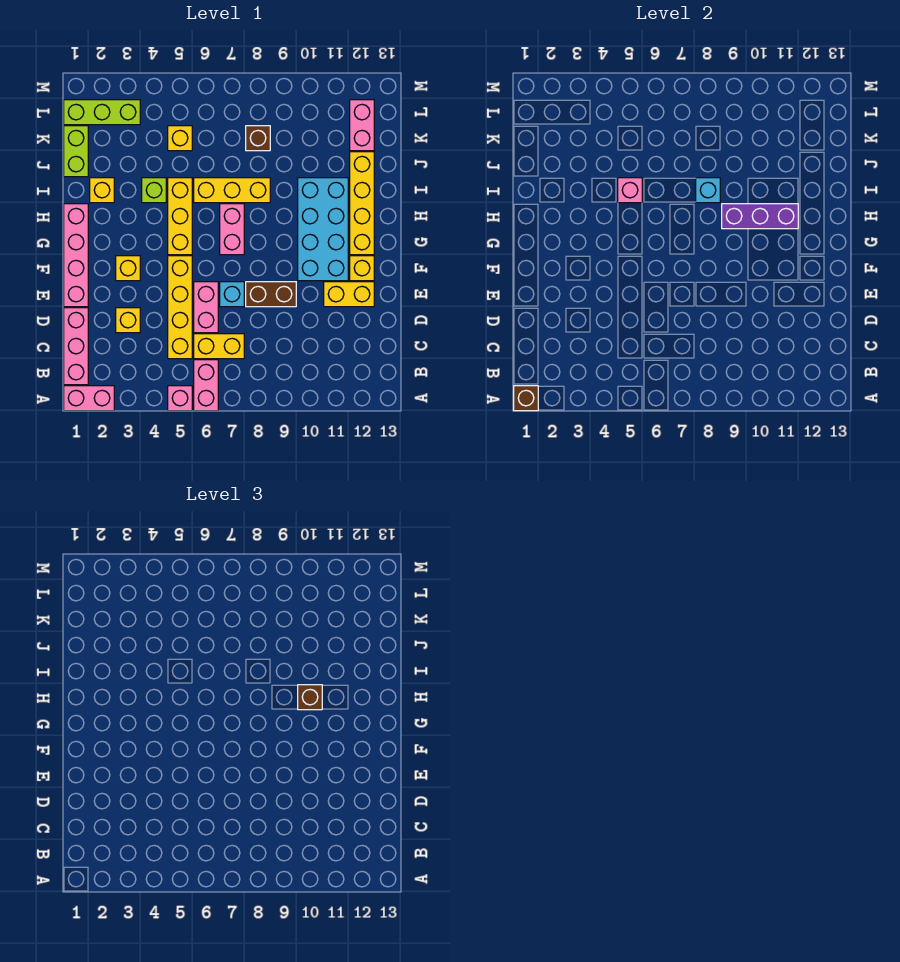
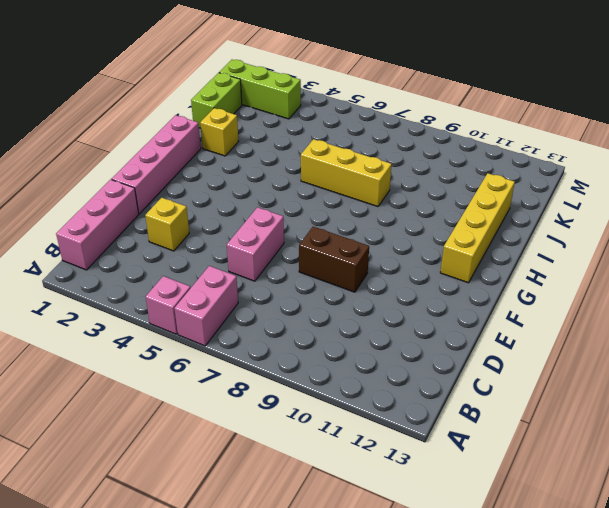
none -> pink brick A1:A2 level 1
none -> yellow brick C5:F5 level 1
none -> yellow brick C6:C7 level 1
none -> cyan brick E7 level 1

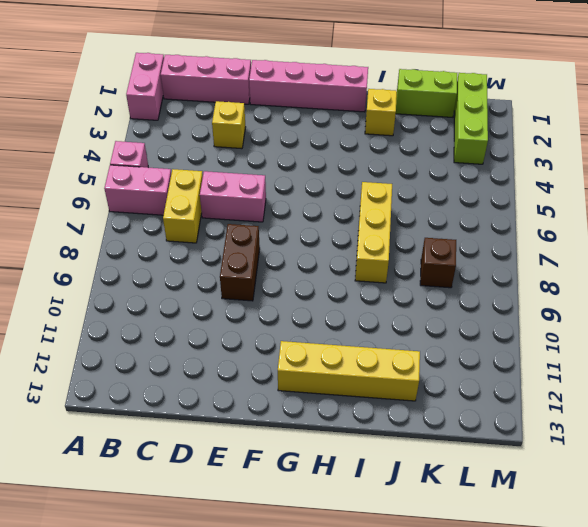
none -> yellow brick C5:F5 level 1
none -> cyan brick E7 level 1
none -> yellow brick E11:E12 level 1
none -> yellow brick F3 level 1

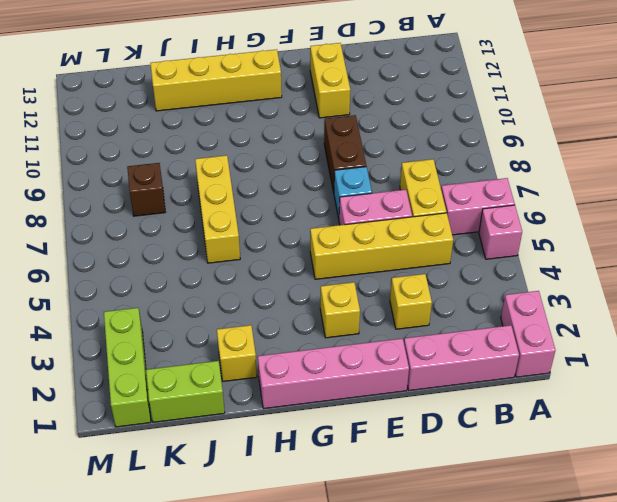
none -> cyan brick F10:I11 level 1
none -> yellow brick F12 level 1
none -> yellow brick G5:I5 level 1
none -> pink brick G7:H7 level 1

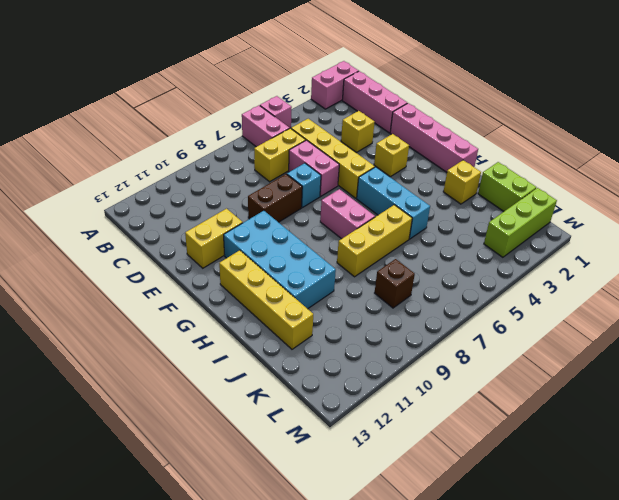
cyan brick G5:I5 level 1 -> yellow brick G5:I5 level 1
none -> yellow brick F12 level 1
none -> lime brick I4 level 1
none -> yellow brick K5 level 1
none -> pink brick K12:L12 level 1

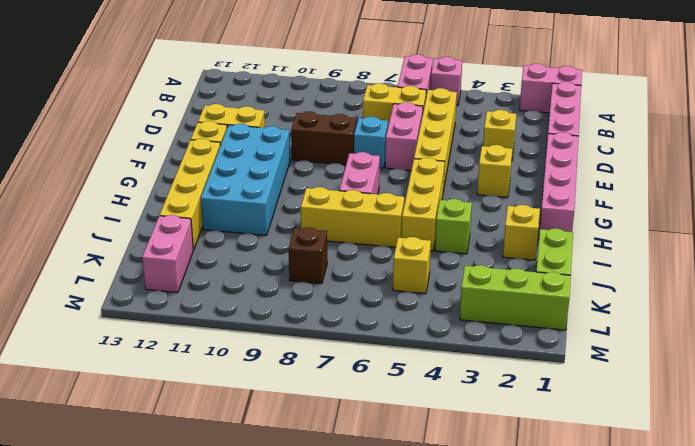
none -> brown brick A1 level 2
none -> purple brick H9:H11 level 2
none -> pink brick I5 level 2
none -> cyan brick I8 level 2

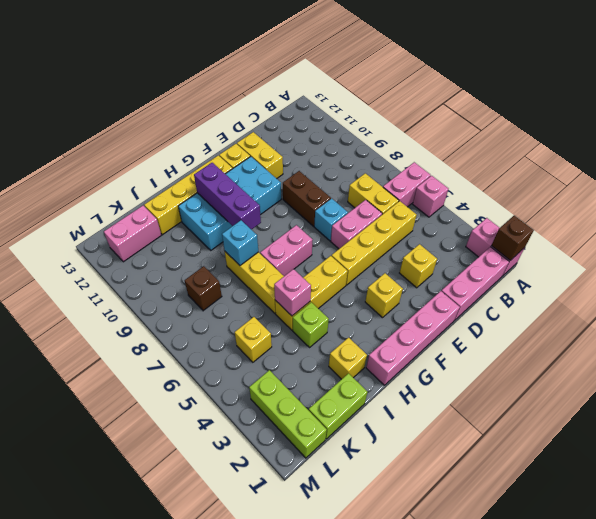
none -> brown brick H10 level 3

